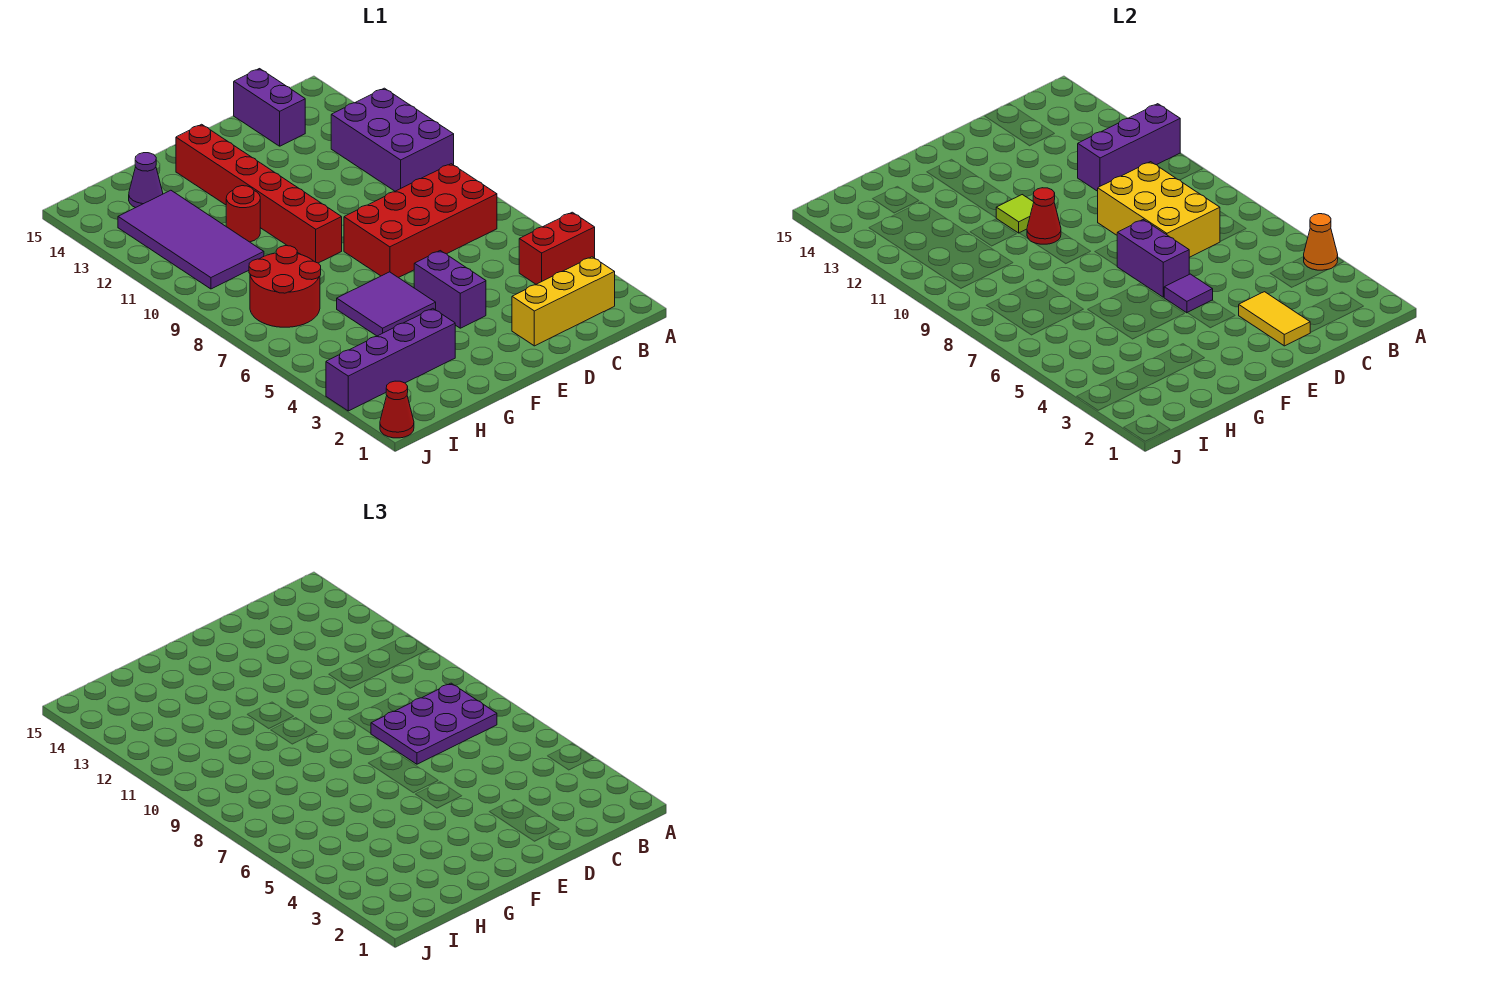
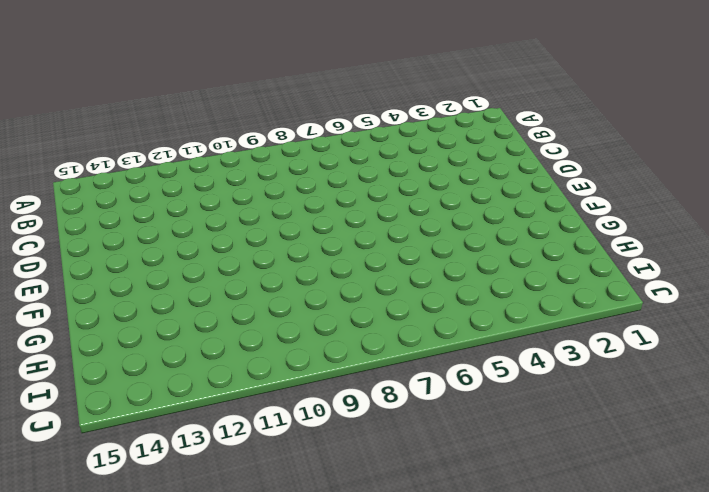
none -> red brick A4:B4 level 1
none -> purple brick A10:B12 level 1
none -> yellow brick B2:D2 level 1

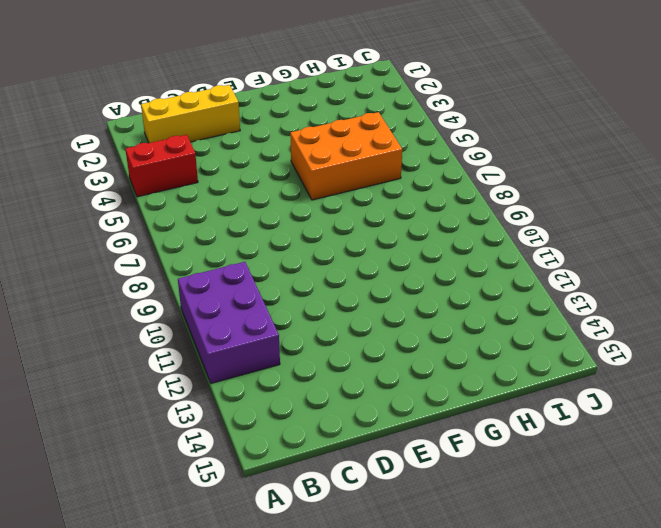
orange brick F5:H6 level 1 -> purple tile F5:G6 level 1
none -> red brick B7:E8 level 1
none -> purple brick C14:C15 level 1
none -> purple brick E4:E5 level 1

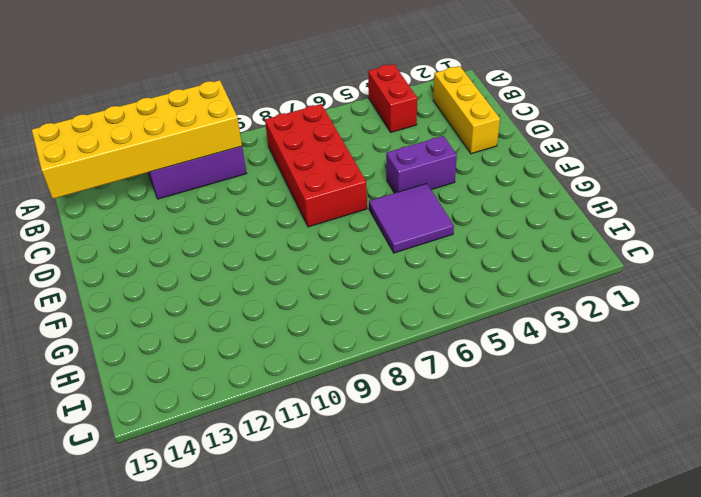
yellow brick A10:B15 level 2 -> purple brick A11:C11 level 2
none -> purple brick C14:C15 level 1
none -> red brick F9:F14 level 1
none -> purple brick G3:J3 level 1

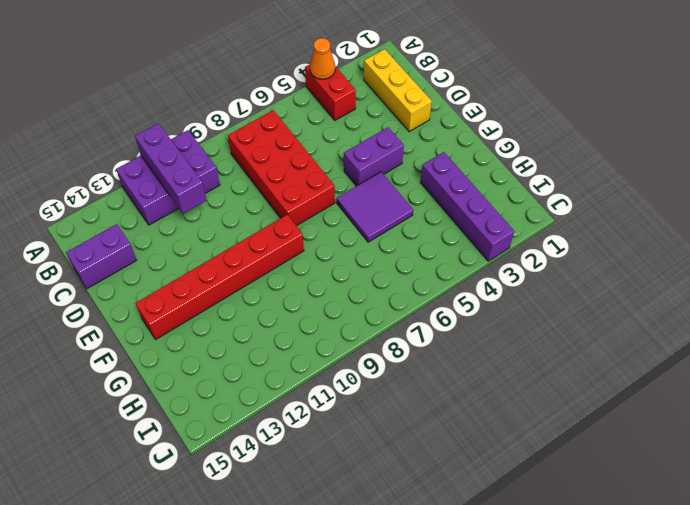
none -> red round brick G11 level 1
none -> red round brick H7:I8 level 1
none -> purple tile H10:I13 level 1

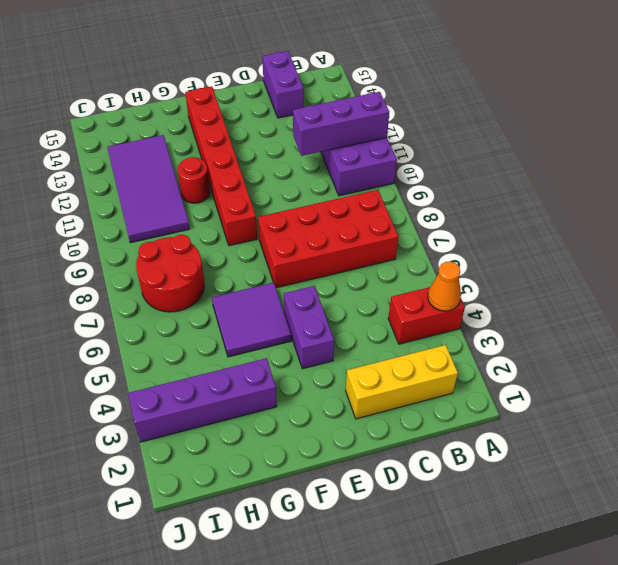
none -> purple cone H14 level 1
none -> red cone J1 level 1
none -> yellow brick C7:D9 level 2

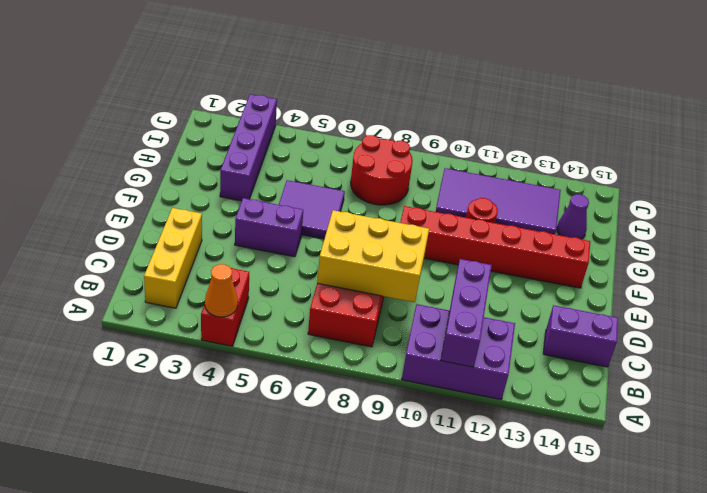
none -> red cone J1 level 1
none -> yellow tile D2:D3 level 2
none -> purple tile E5 level 2

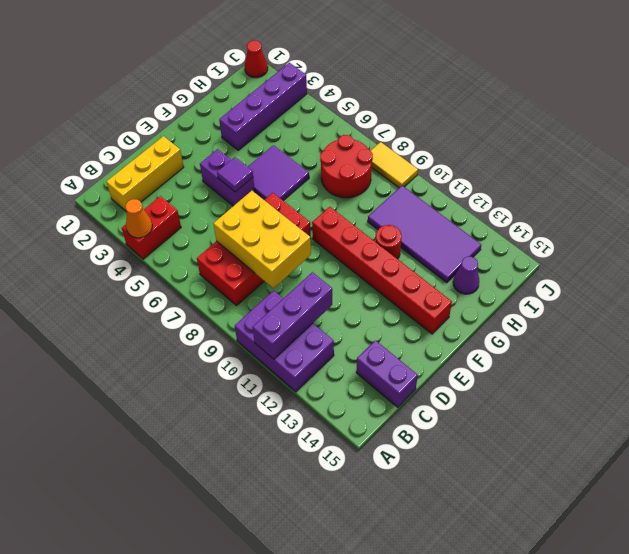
yellow tile J8:J9 level 1 -> yellow tile D2:D3 level 2
none -> purple brick E6:E7 level 2
none -> red cone F10 level 2
none -> lime tile F11 level 2

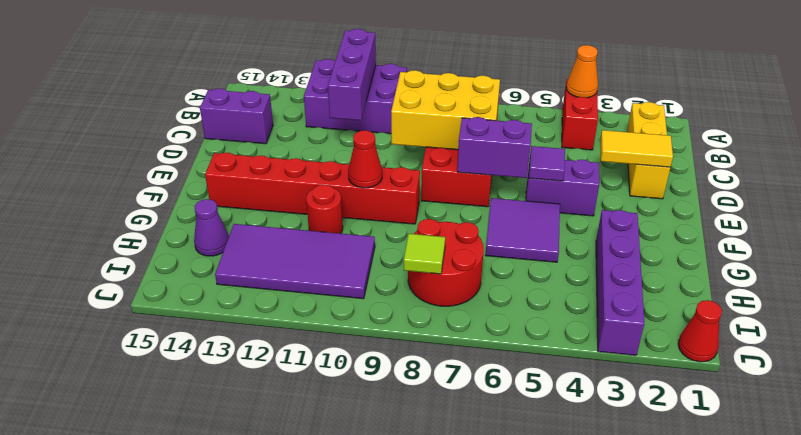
lime tile I8 level 2 -> lime tile F11 level 2
none -> purple plate B7:D8 level 3

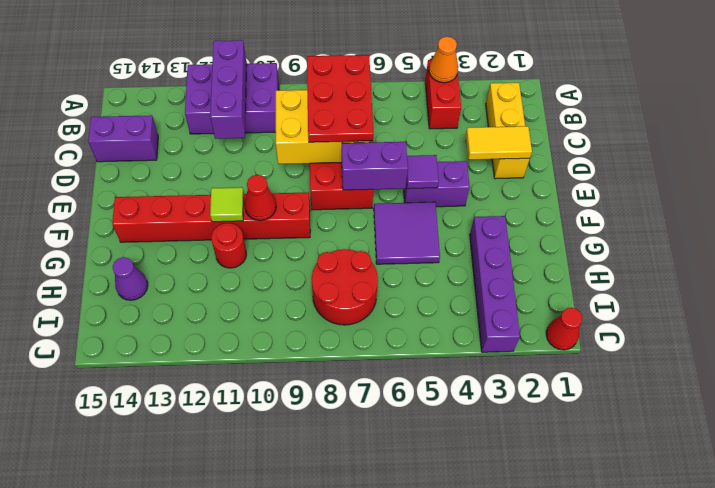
red plate B7:D8 level 3 -> purple plate B7:D8 level 3
none -> purple tile H10:I13 level 1

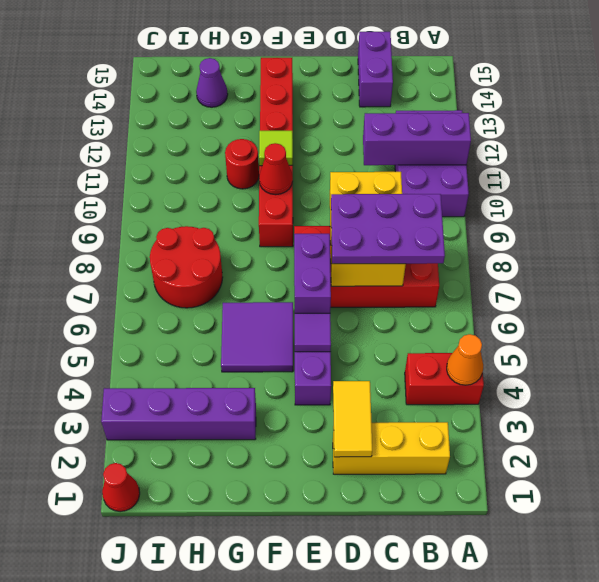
none -> purple tile H10:I13 level 1

